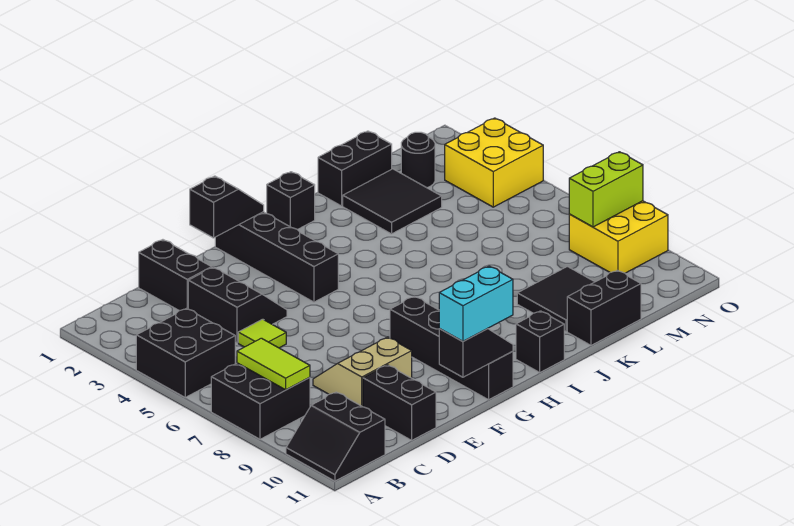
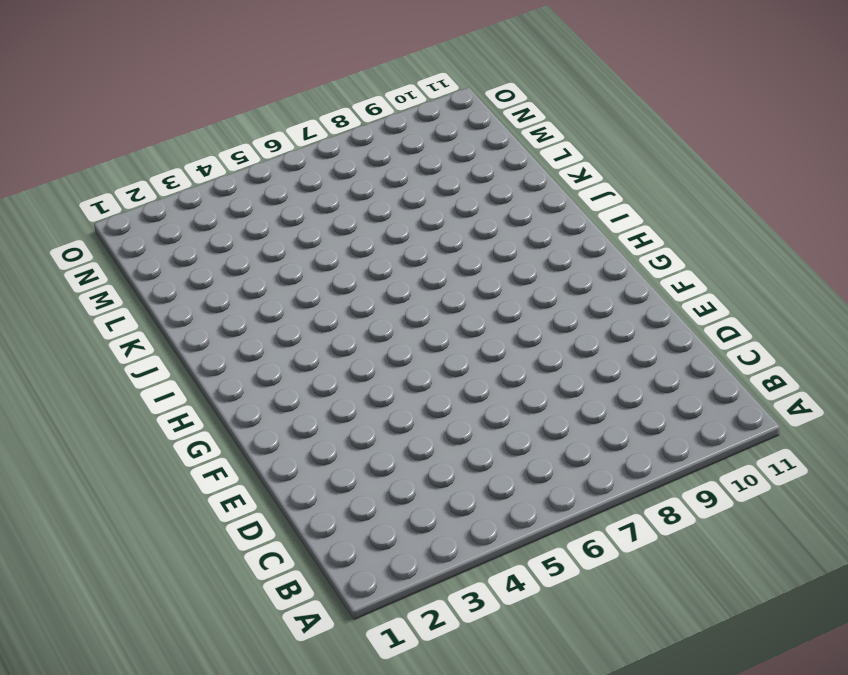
none -> black brick A4:B5 level 1
none -> black brick A7:B8 level 1
none -> black slope A10:B11 level 1 top B

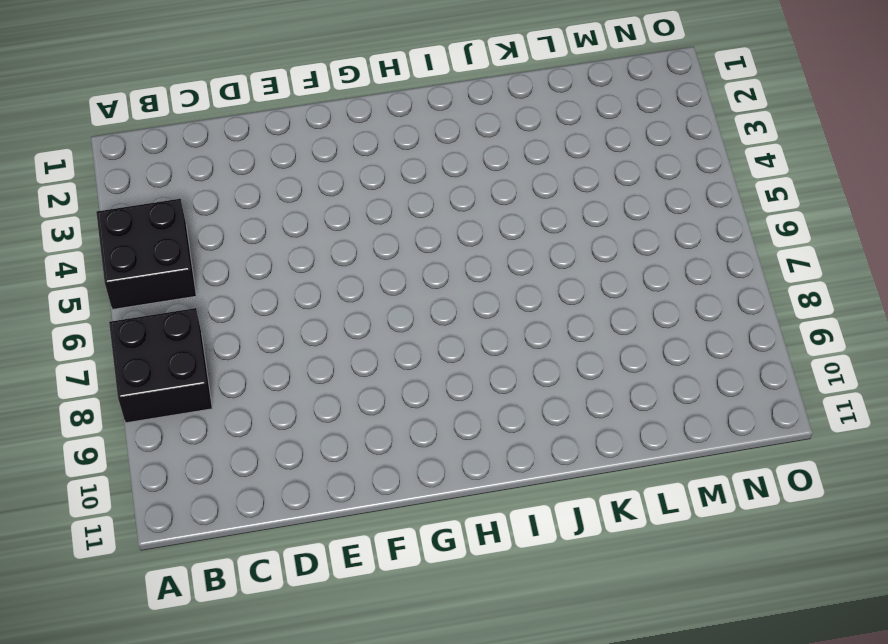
none -> black slope A10:B11 level 1 top B
none -> black brick D1:D2 level 1
none -> black slope D3:E4 level 1 top D

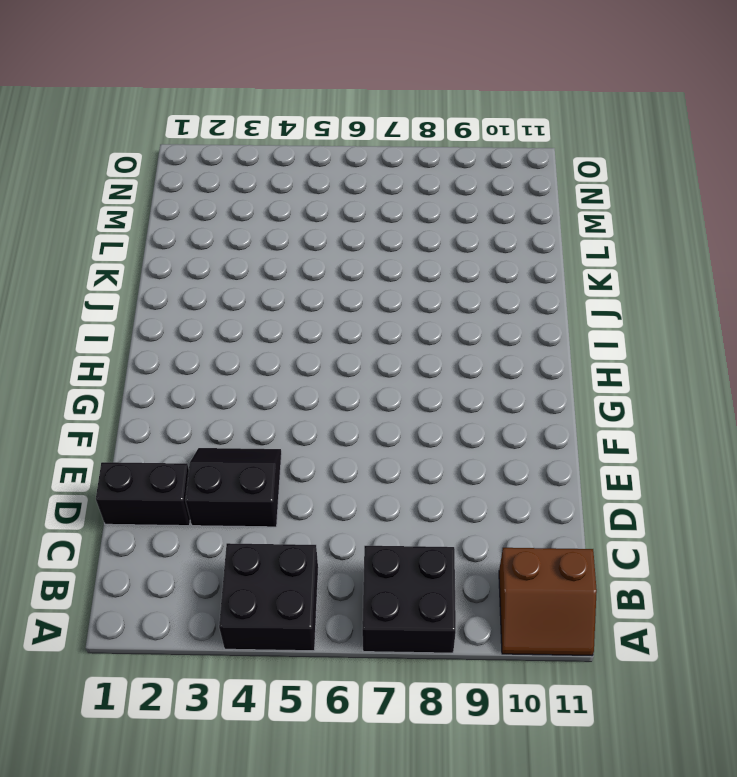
brown slope A10:B11 level 1 top B -> black slope A10:B11 level 1 top B
none -> lime tile D5 level 1
none -> tan slope D8:E9 level 1 top 9
none -> black brick D10:D11 level 1

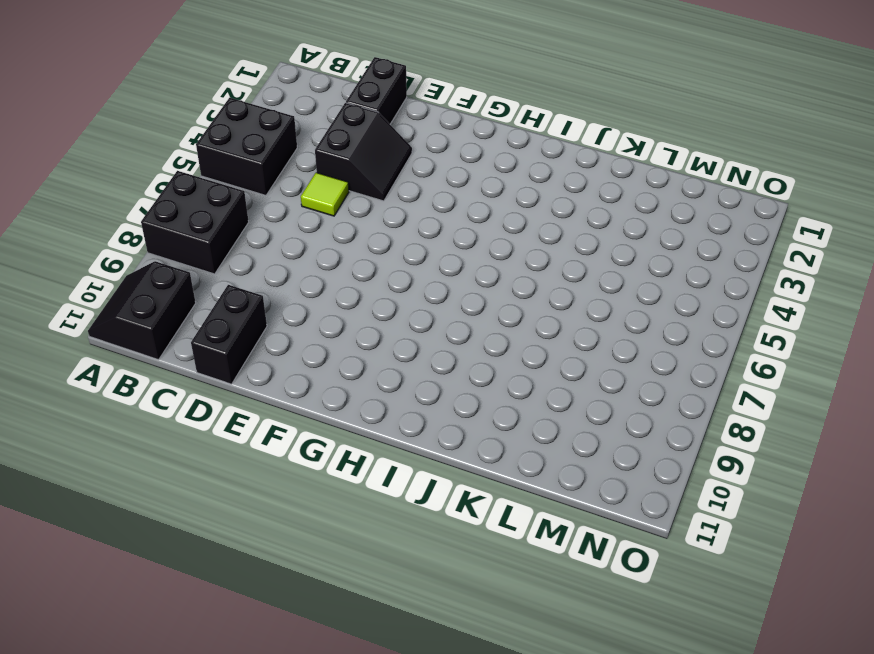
none -> tan slope D8:E9 level 1 top 9
none -> black brick G1:G4 level 1
none -> black brick G8:G11 level 1

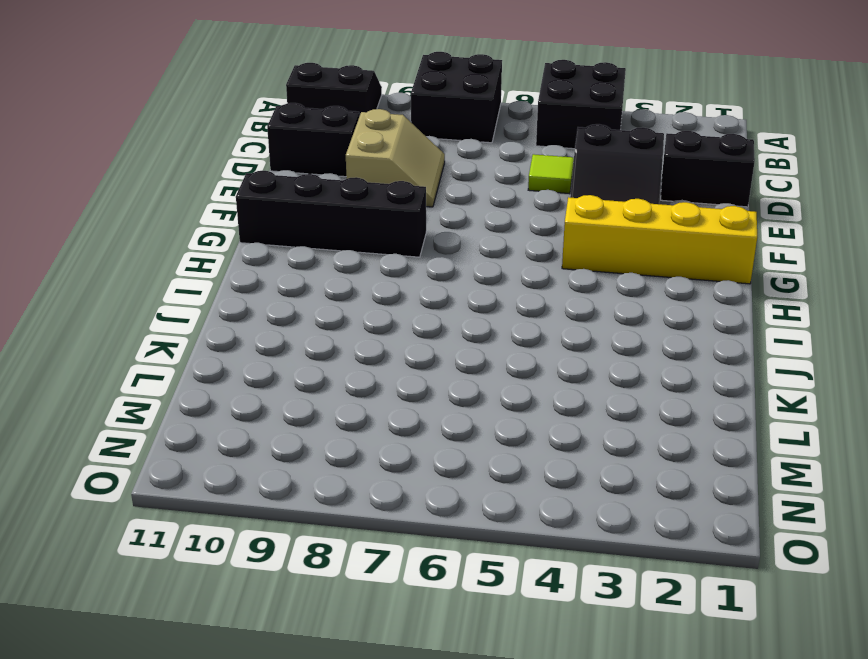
yellow brick G1:G4 level 1 -> black brick G1:G4 level 1
none -> black brick I1 level 1
none -> black brick I11 level 1
none -> black brick K1:L1 level 1

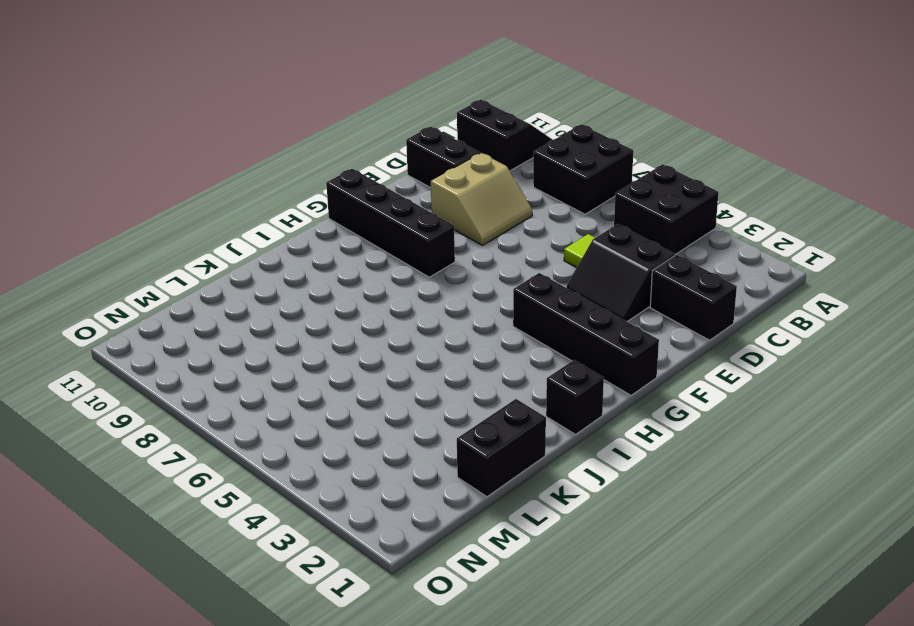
none -> black brick I11 level 1
none -> black tile K2:L3 level 1
none -> black tile K9:L10 level 1

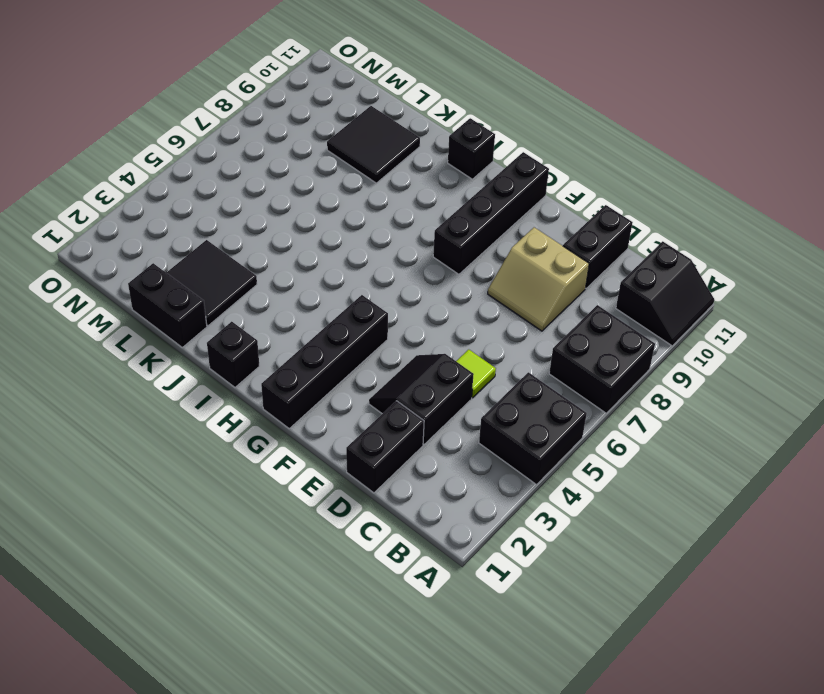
none -> black brick K11:L11 level 1
none -> black round brick M2 level 1
none -> yellow brick N3:O4 level 1

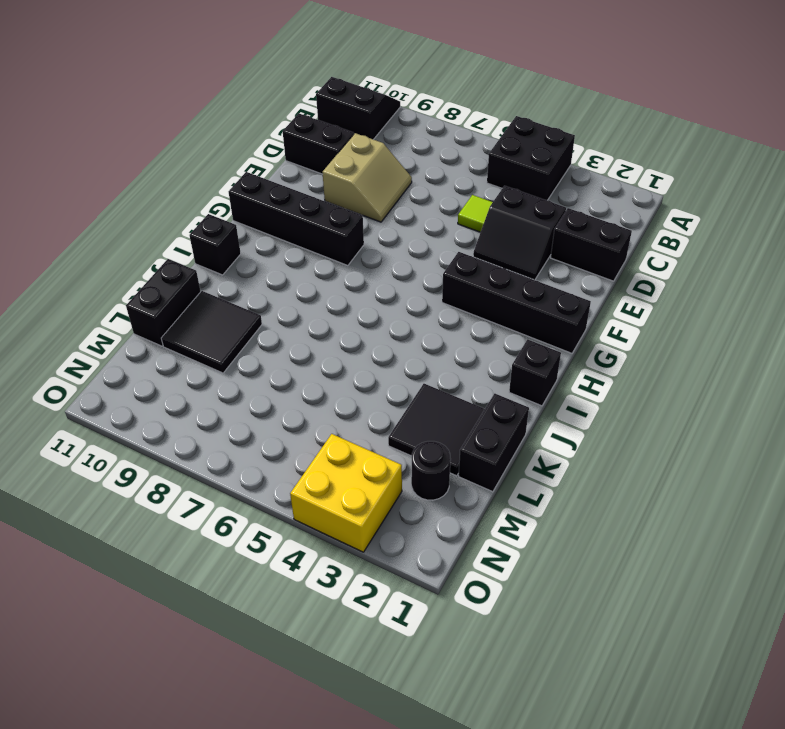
none -> black brick A7:B8 level 1
none -> yellow brick N8:O9 level 1
none -> lime tile B7:B8 level 2

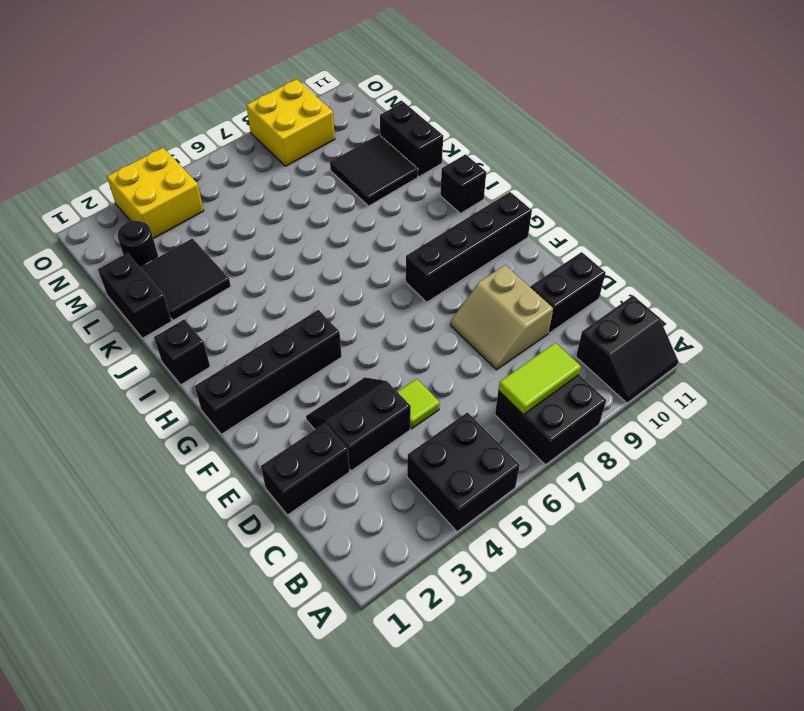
none -> black slope F1:G1 level 2 top F
none -> black slope F11:G11 level 2 top F
none -> lime brick N8:O8 level 2

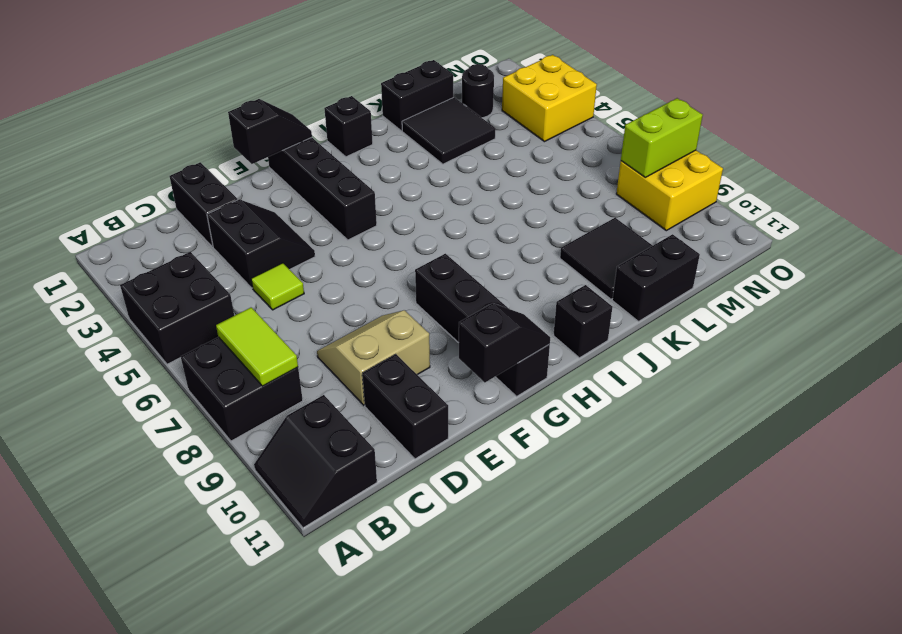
none -> cyan brick F11:G11 level 3

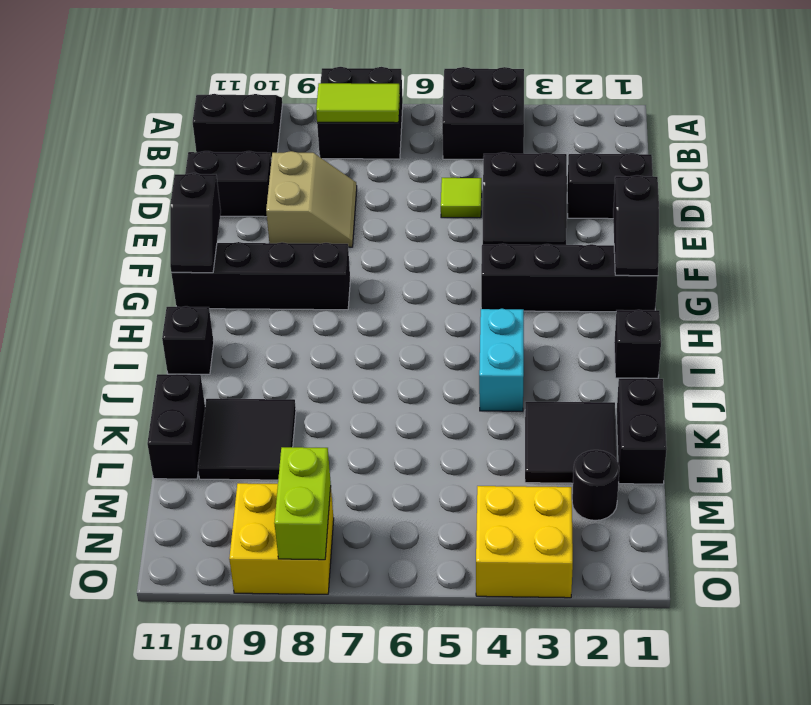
cyan brick I4:J4 level 1 -> cyan brick F11:G11 level 3

